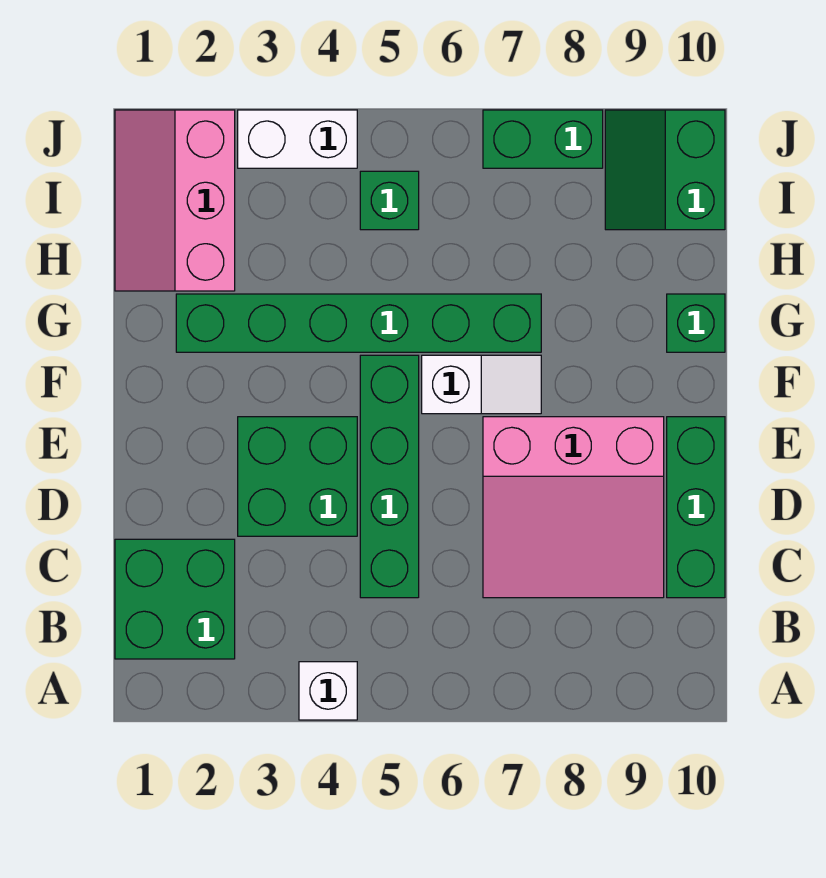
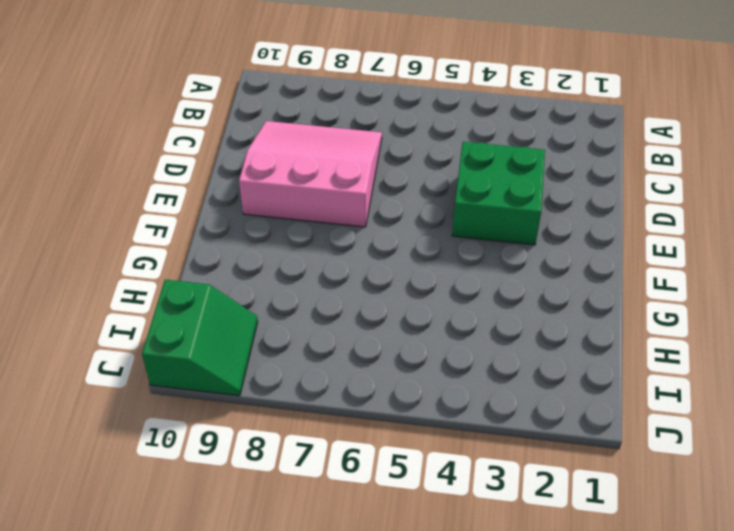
none -> white brick A4 level 1
none -> green brick B1:C2 level 1
none -> green brick C5:F5 level 1

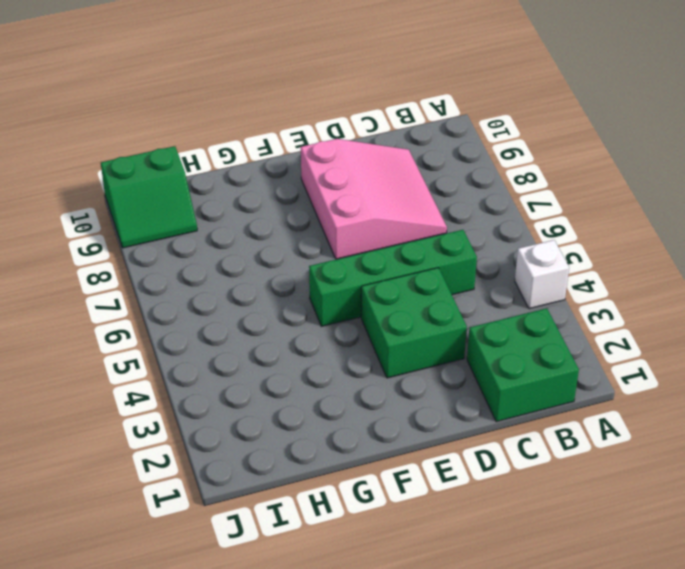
none -> green brick C10:E10 level 1
none -> white slope F6:F7 level 1 top 6
none -> green brick G2:G7 level 1

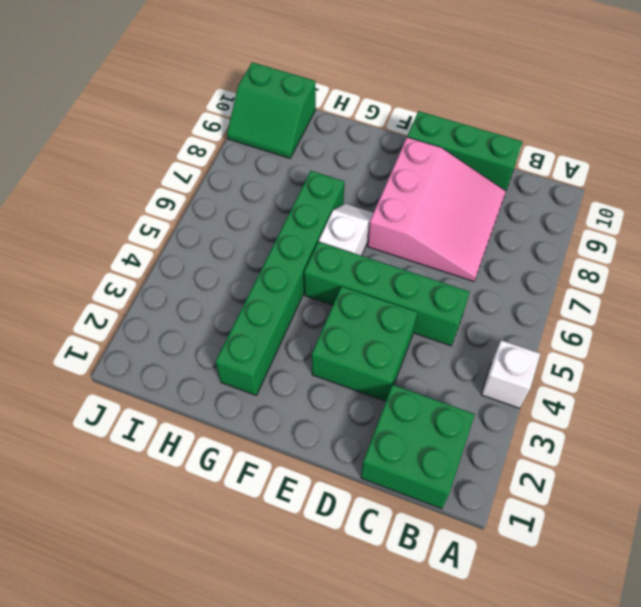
none -> green brick G10 level 1
none -> pink slope H1:J2 level 1 top 2
none -> green brick I5 level 1

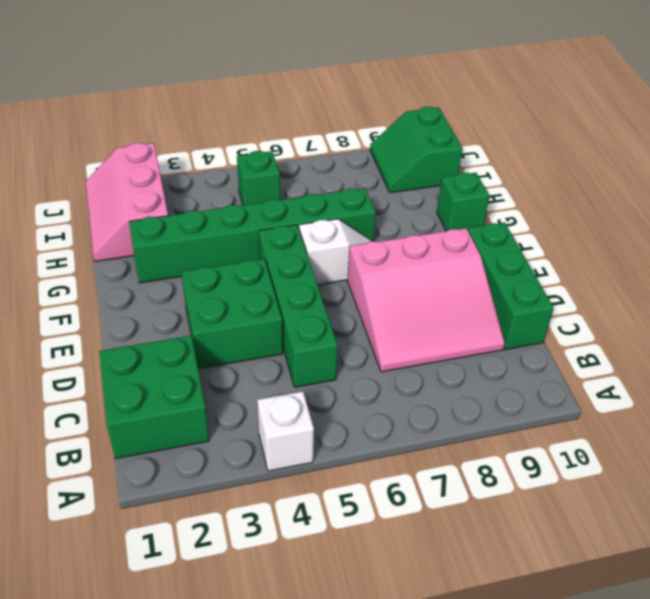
none -> white brick J3:J4 level 1
none -> green brick J7:J8 level 1

